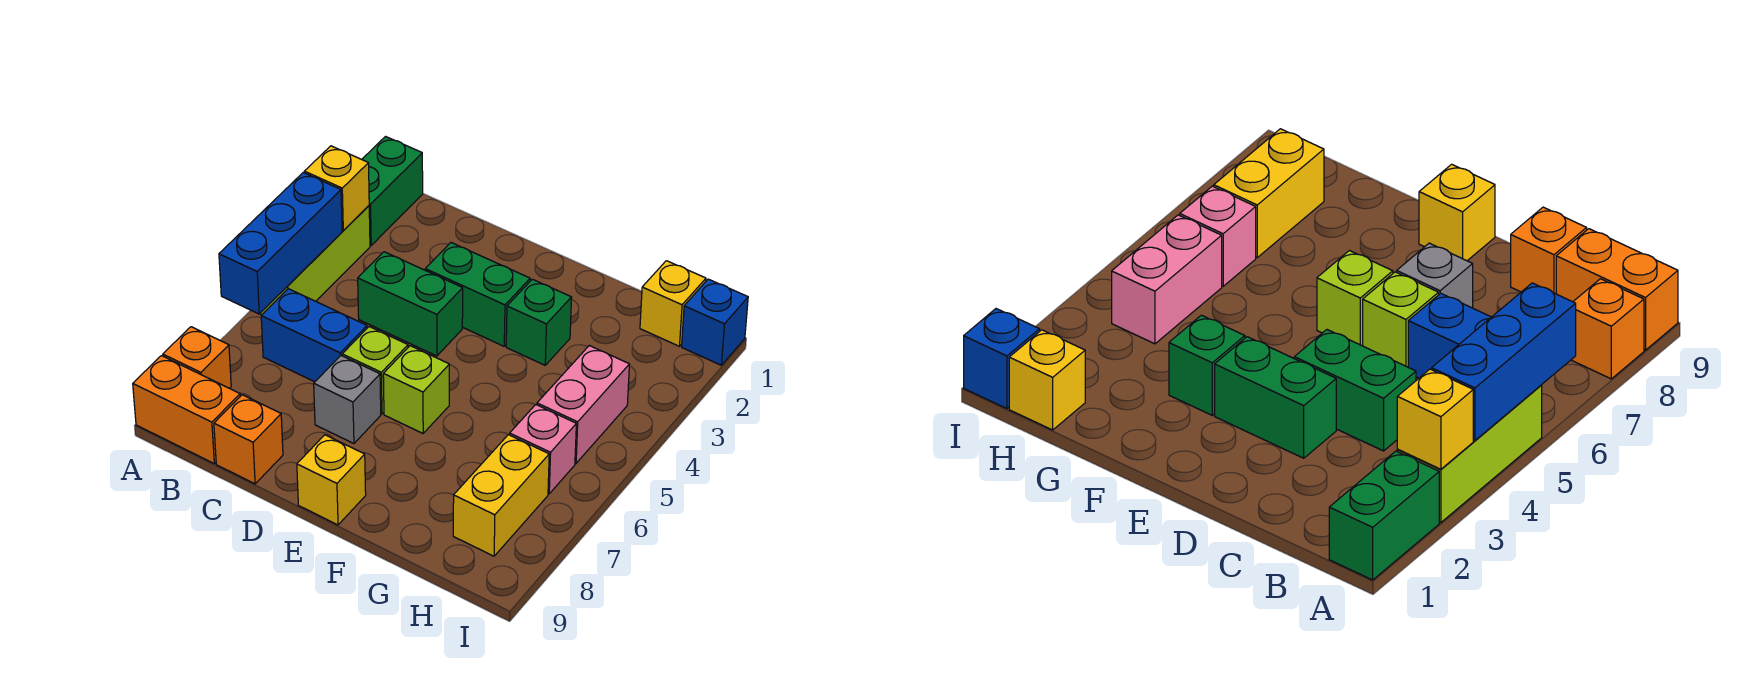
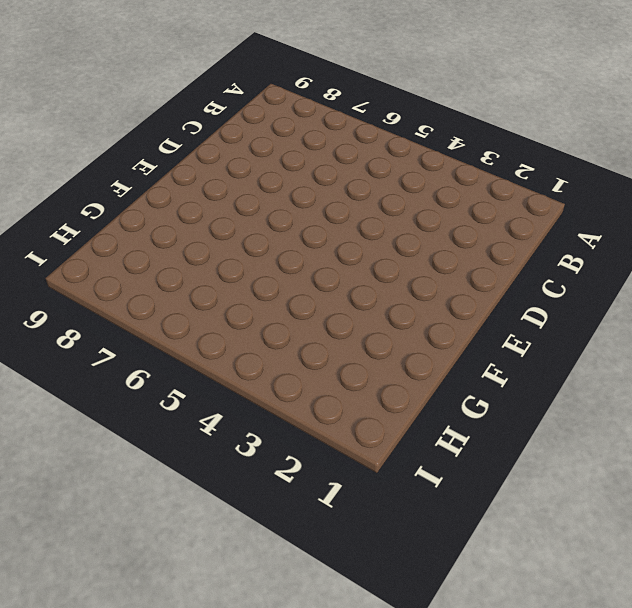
none -> green brick A1:A2 level 1
none -> lime brick A3:A5 level 1
none -> orange brick A8 level 1

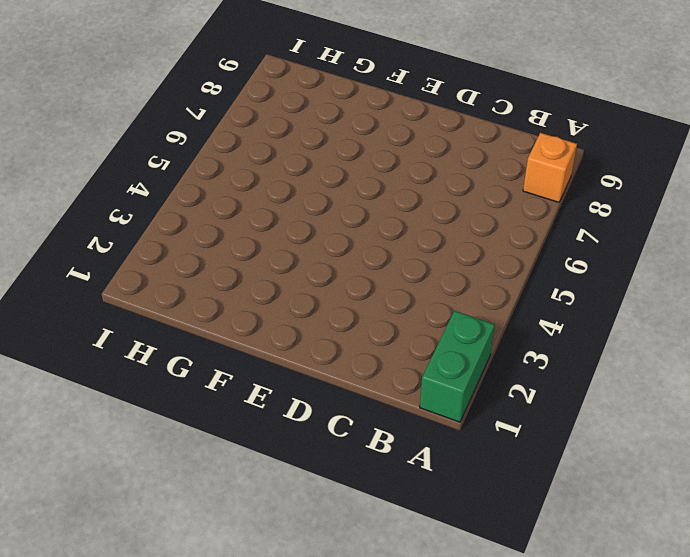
none -> lime brick A3:A5 level 1
none -> orange brick A9:B9 level 1
none -> blue brick B6:C6 level 1

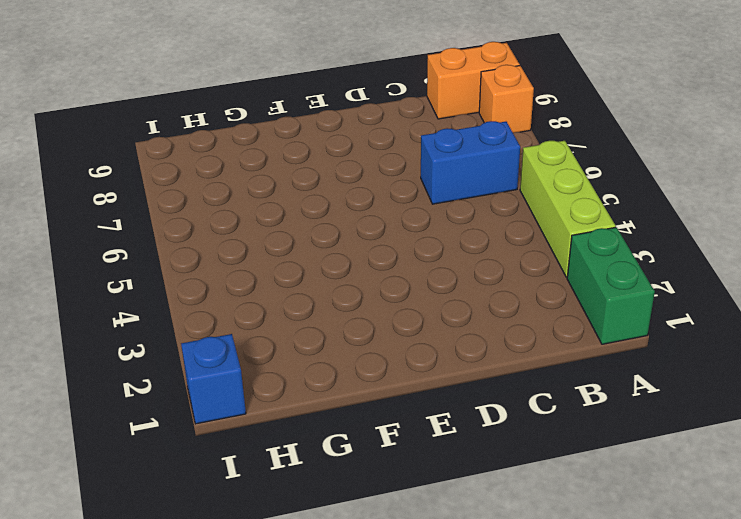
none -> green brick C4:D4 level 1
none -> orange brick C9 level 1
none -> green brick D3:E3 level 1

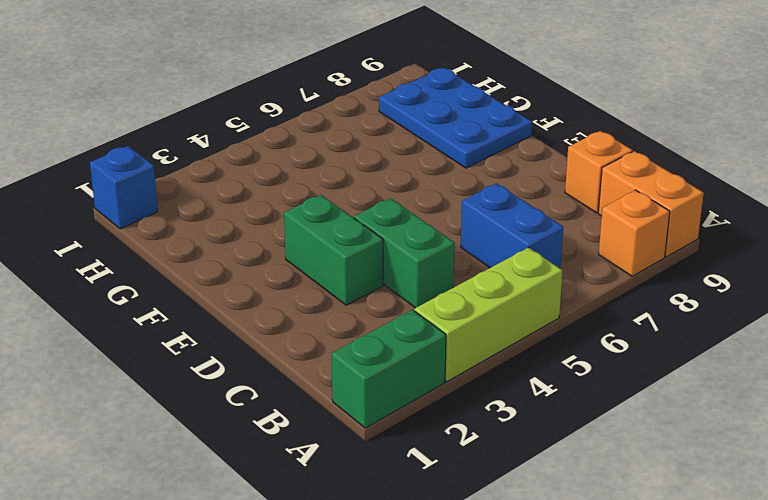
blue plate F8:H9 level 1 -> yellow brick H7:H8 level 1
none -> lime brick D6 level 1
none -> grey brick D7 level 1
none -> lime brick E6 level 1

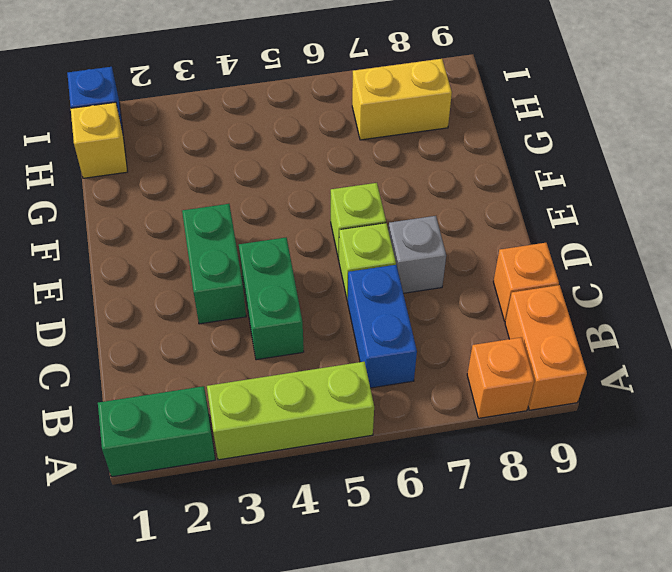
none -> yellow brick E9 level 1
none -> green brick F3 level 1
none -> pink brick H4:H5 level 1

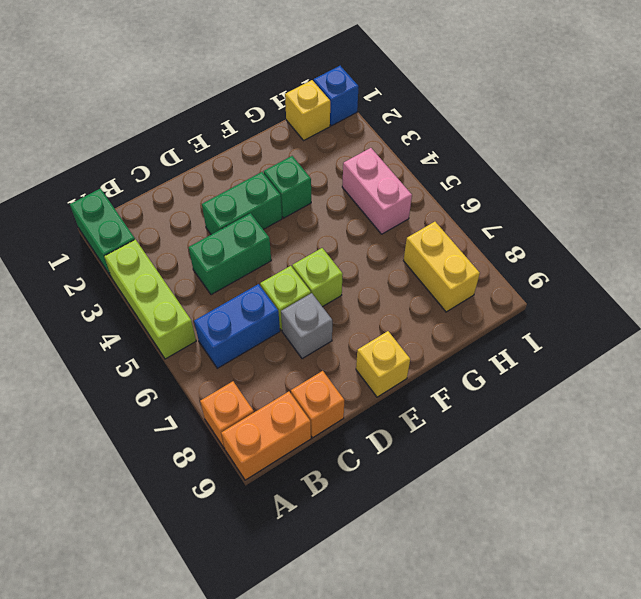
none -> pink brick H6 level 1
none -> yellow brick A3 level 2
none -> blue brick A4:A6 level 2

